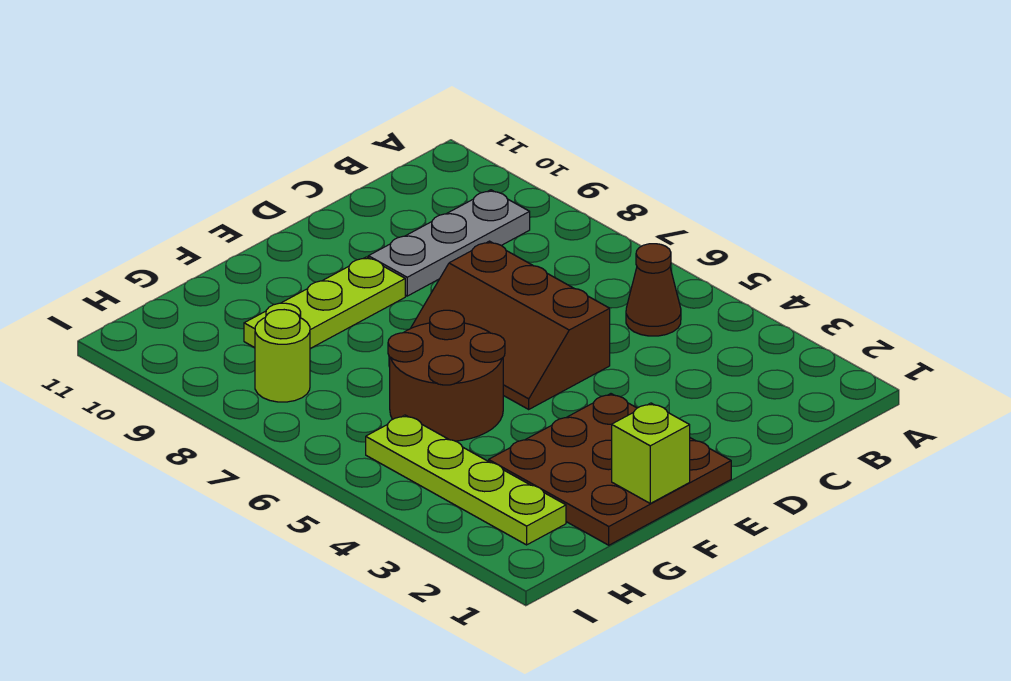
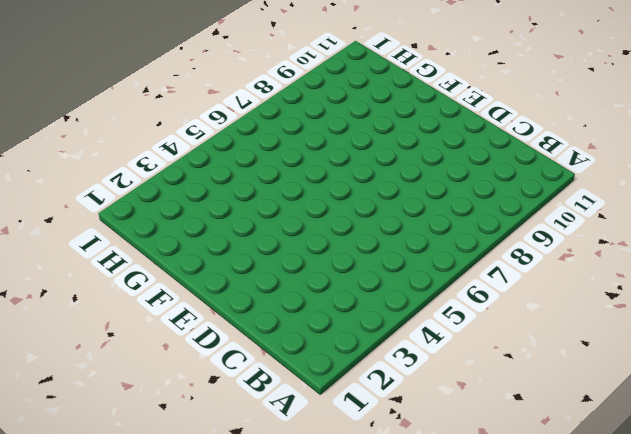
none -> brown cone B5 level 1
none -> grey plate B9:D9 level 1

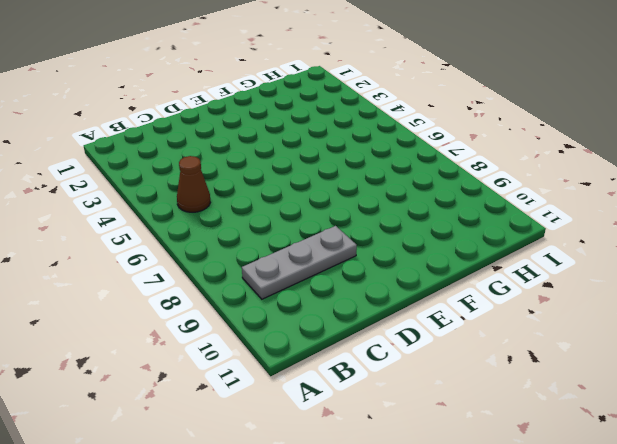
none -> brown slope D5:E7 level 1 top D
none -> brown plate E1:G3 level 1

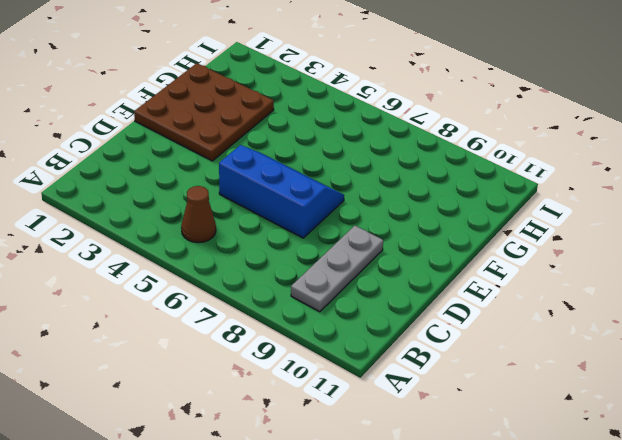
blue slope D5:E7 level 1 top D -> brown slope D5:E7 level 1 top D
none -> lime plate E9:G9 level 1
none -> brown round brick F5:G6 level 1

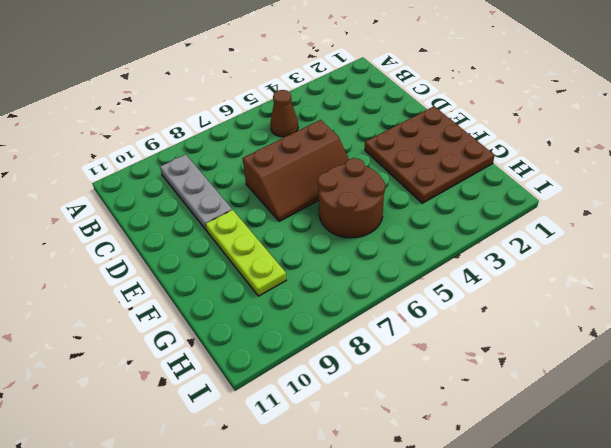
none -> lime plate H2:H5 level 1
none -> lime round brick H8 level 1

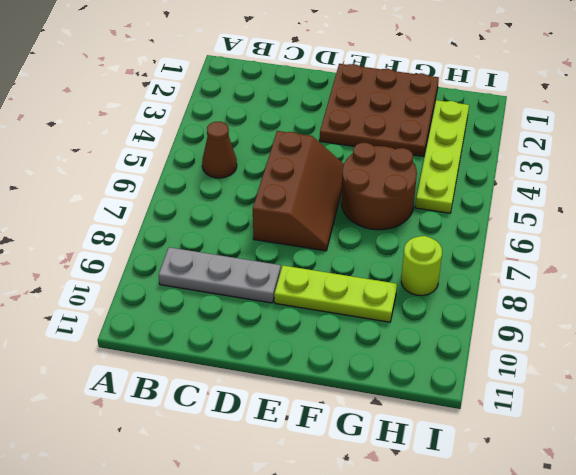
none -> lime brick F1 level 2

